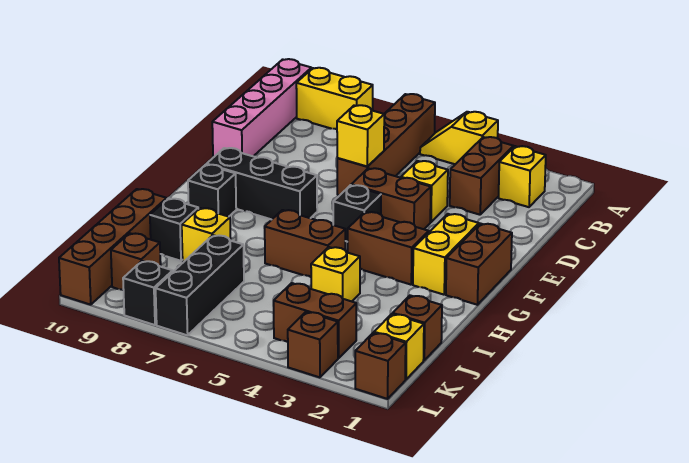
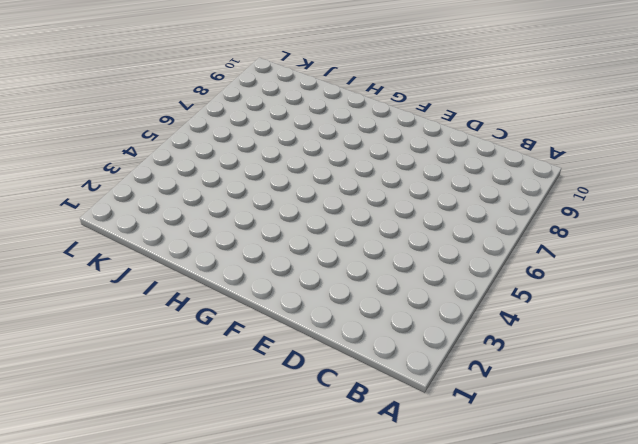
none -> yellow slope A4:A5 level 1 top 4
none -> brown brick A6:D6 level 1
none -> yellow brick A8:A9 level 1

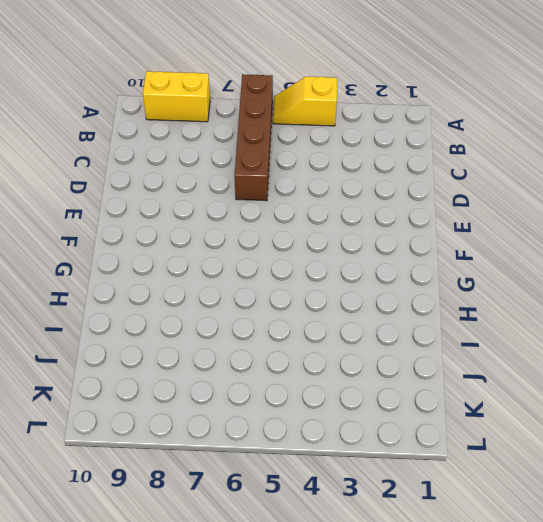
none -> pink brick A10:D10 level 1
none -> yellow brick B2 level 1
none -> brown brick B3:C3 level 1

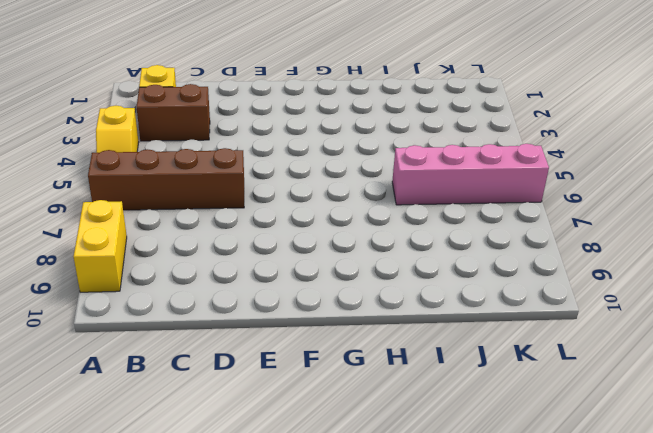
pink brick I6:L6 level 1 -> pink brick A10:D10 level 1
none -> yellow brick D4 level 1
none -> brown brick E4:E5 level 1
none -> brown brick F1:G1 level 1

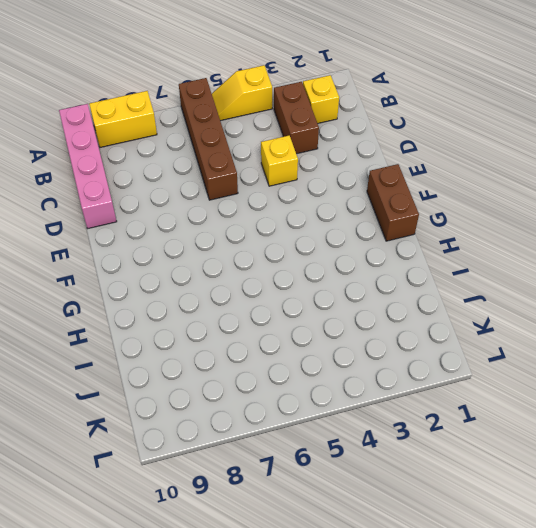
none -> brown brick E4:E5 level 1
none -> yellow brick F2:G2 level 1
none -> black brick F5 level 1

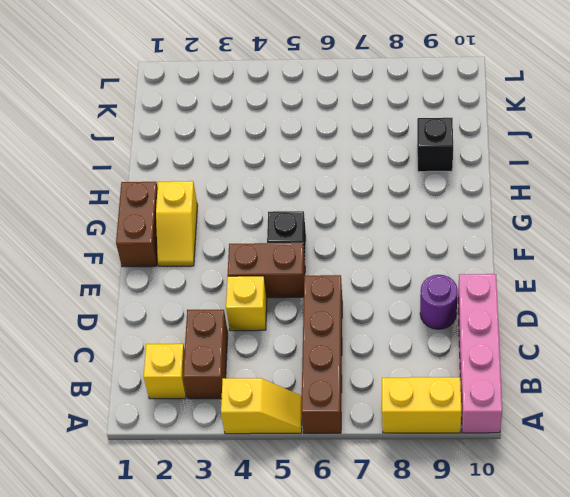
purple round brick D9 level 1 -> none
yellow slope F2:G2 level 1 top G -> yellow brick F2:G2 level 1
none -> black brick F7:F9 level 1
none -> brown brick G3:G4 level 1
none -> black brick G9 level 1

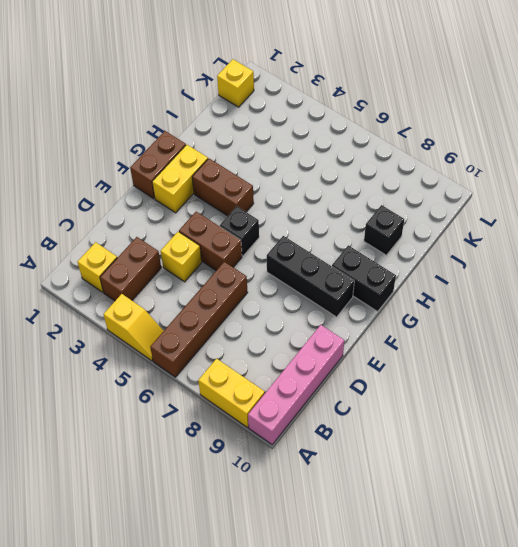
black brick G9:G10 level 1 -> black brick G9 level 1
none -> brown brick H5:H6 level 1
none -> yellow brick I4 level 1
none -> yellow brick I8 level 1

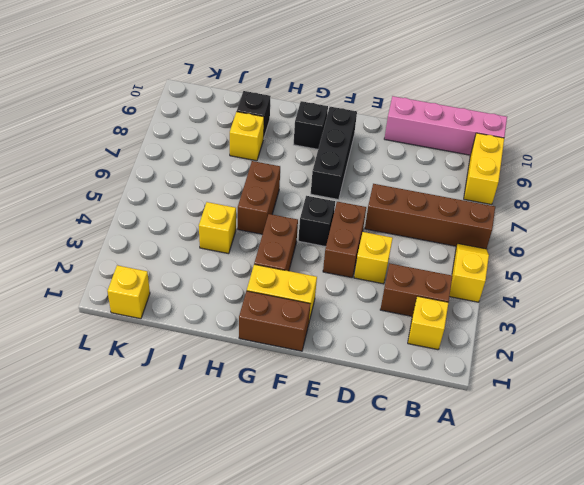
none -> brown brick I10:L10 level 1
none -> brown brick J1 level 1
none -> black brick J7:L7 level 1

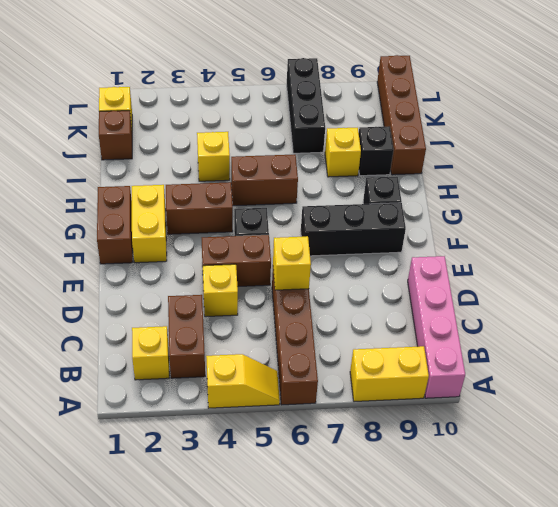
none -> brown brick K3:K4 level 1
none -> brown brick K9 level 1
none -> brown brick L1 level 1

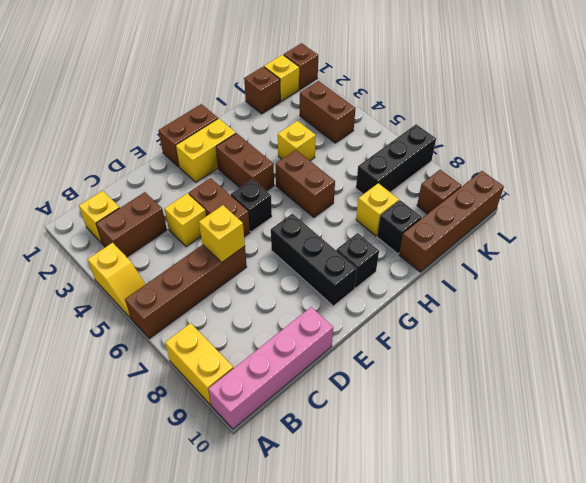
none -> brown brick L3 level 1
none -> black brick L8 level 1

